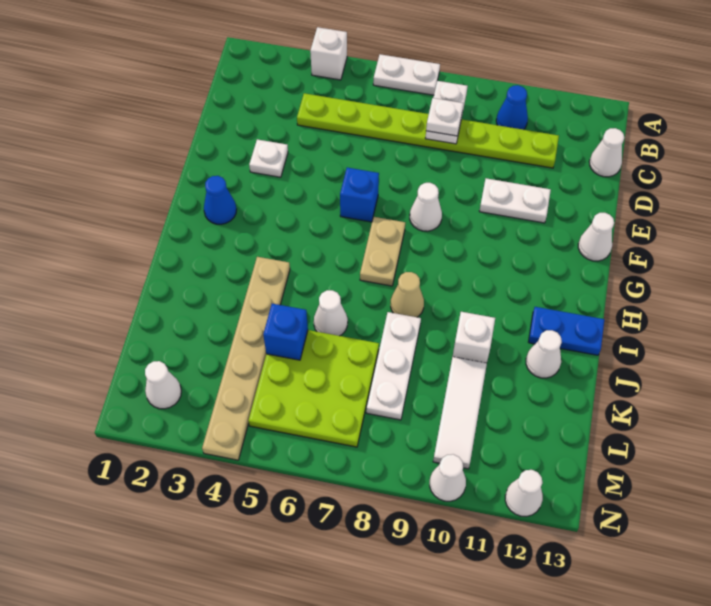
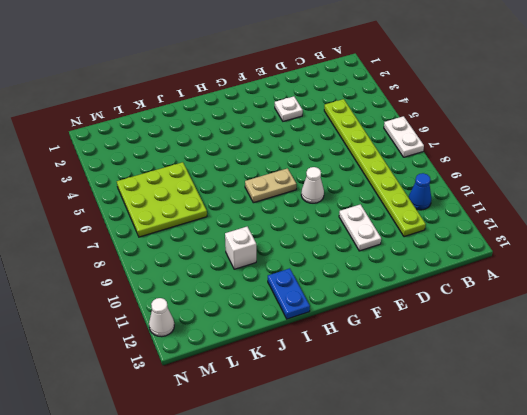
none -> white brick A4 level 1
none -> white cone C13 level 1
none -> blue brick F6 level 1

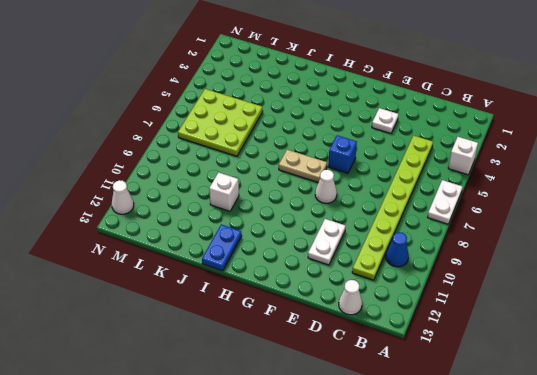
none -> white cone F13 level 1
none -> blue cone G2 level 1
none -> tan plate I4:N4 level 1

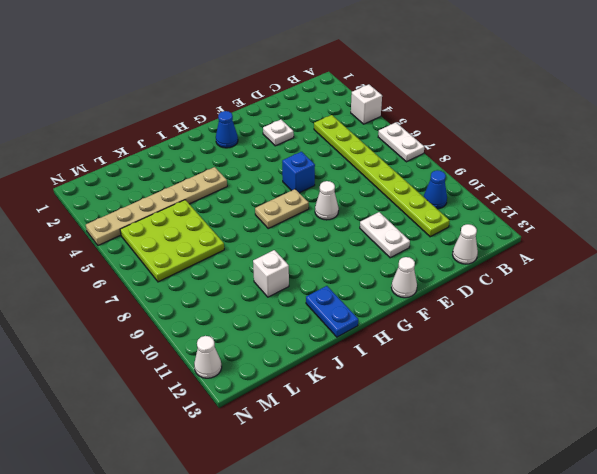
none -> tan cone I8 level 1
none -> white cone J6 level 1
none -> white plate J8:L8 level 1

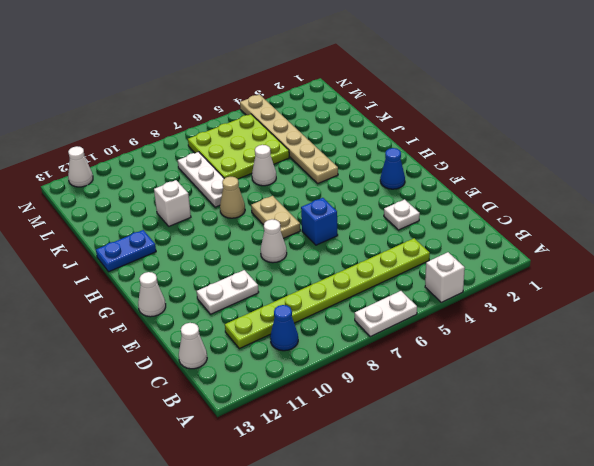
none -> white cone J12 level 1
none -> white tile K10:M10 level 1
none -> white cone M2 level 1

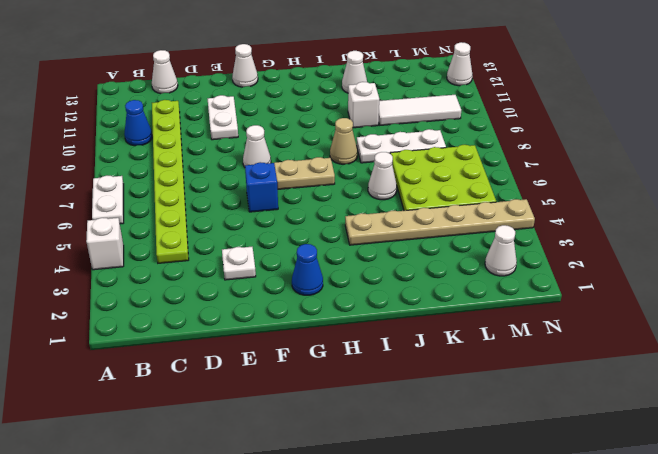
none -> blue plate I12:I13 level 1
none -> white cone N10 level 1
none -> white plate B8:C8 level 2

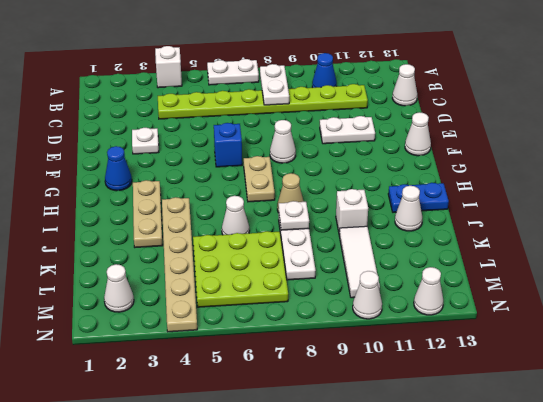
tan plate H3:J3 level 1 -> none
white plate J8 level 2 -> white plate C8 level 3
none -> blue brick K5 level 2

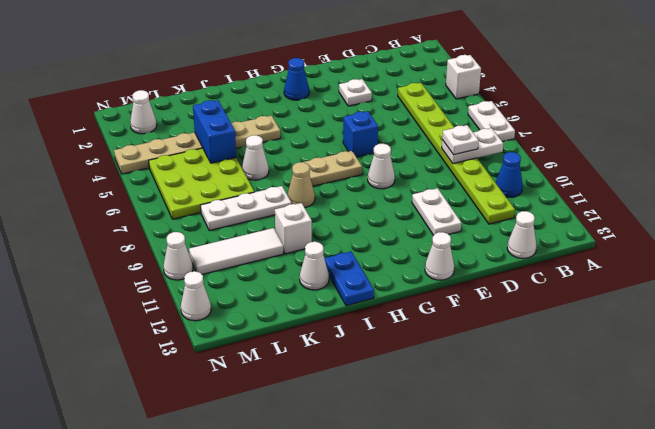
blue brick K4:K5 level 2 -> blue brick K5 level 2

